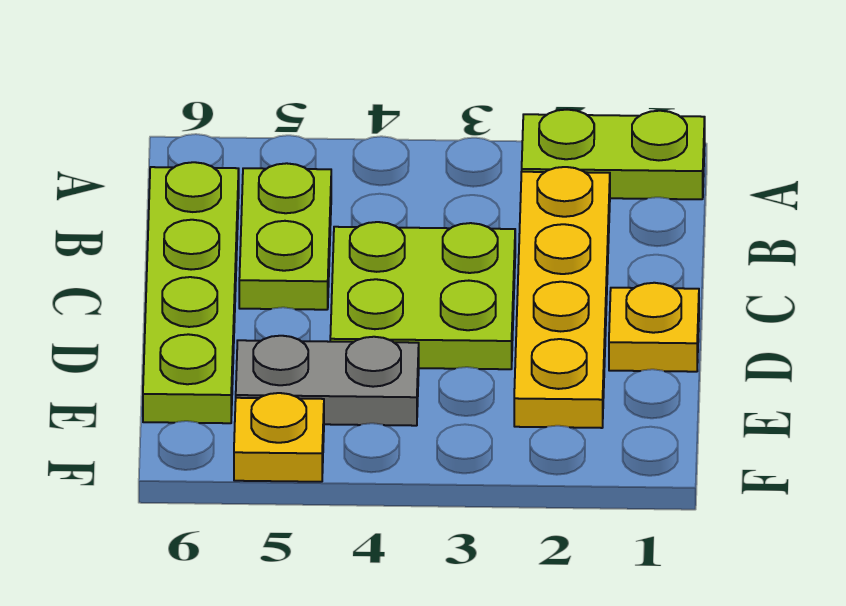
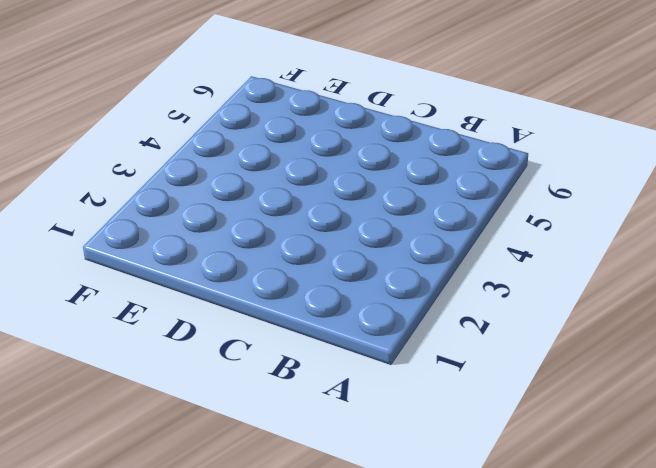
none -> lime plate A1:A2 level 1
none -> yellow plate B2:E2 level 1

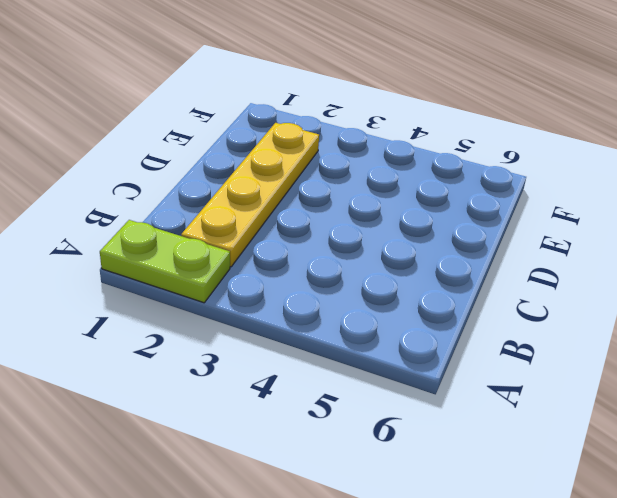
none -> lime plate B5:C5 level 1
none -> lime plate B6:E6 level 1

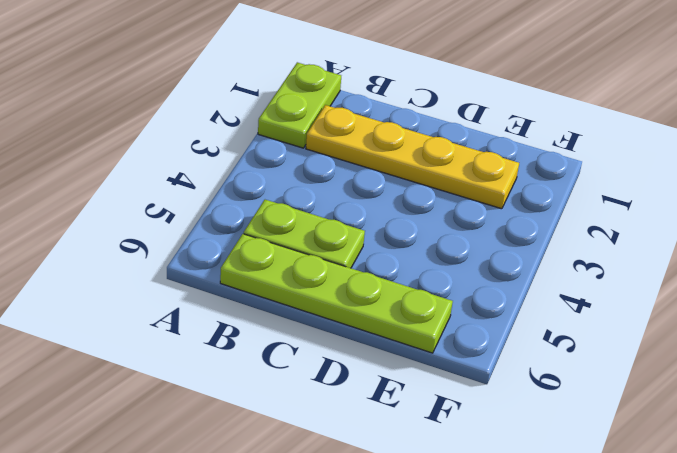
none -> lime plate C3:D4 level 1
none -> yellow plate D1 level 1

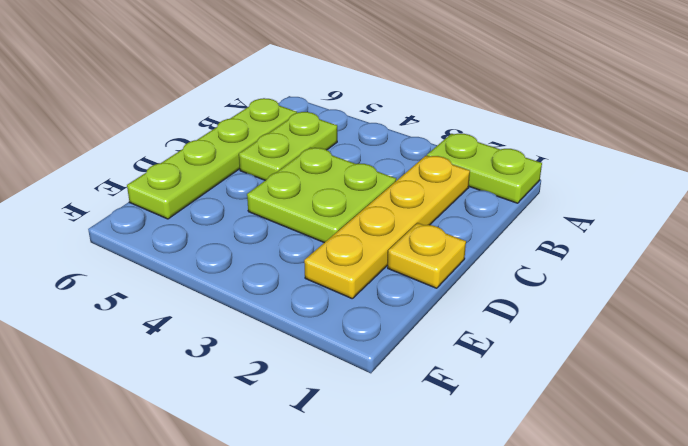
none -> grey plate E4:E5 level 1
none -> yellow plate F5 level 1

